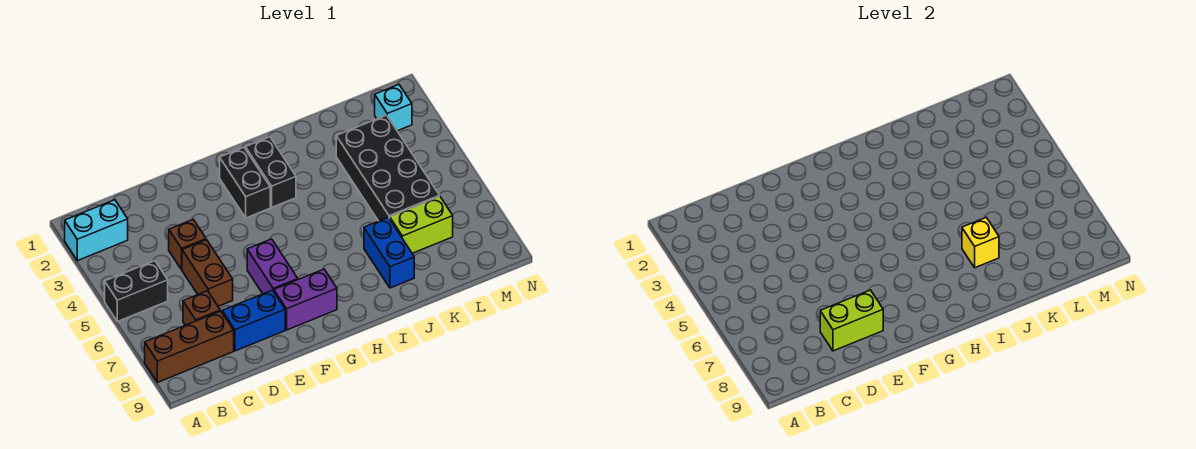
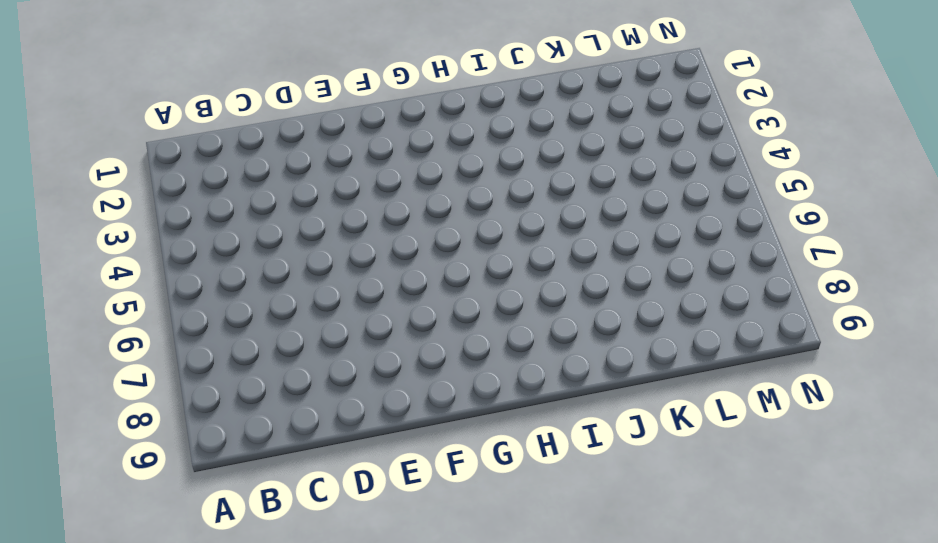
none -> cyan brick A2:B2 level 1
none -> black brick A5:B5 level 1
none -> brown brick A8:C8 level 1

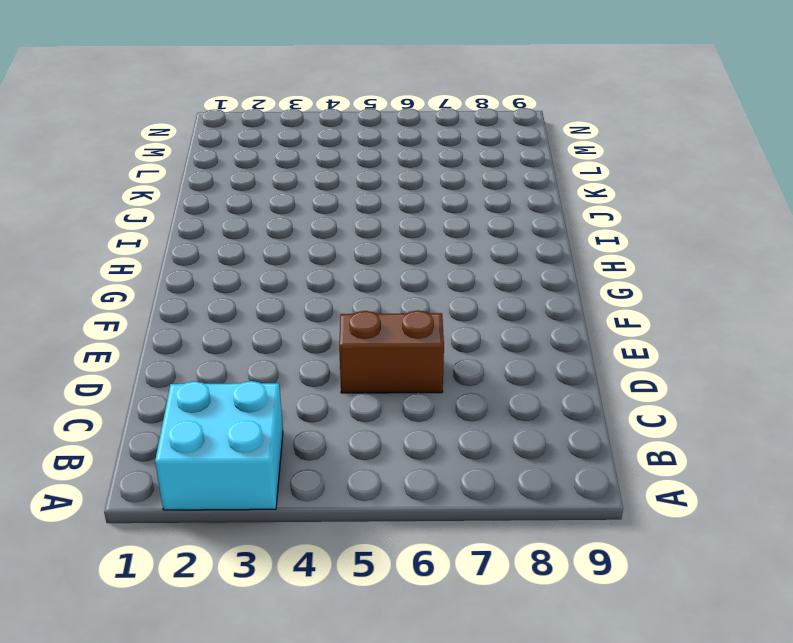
cyan brick A2:B3 level 1 -> cyan brick A2:B2 level 1
none -> black brick A5:B5 level 1
none -> brown brick A8:C8 level 1
none -> brown brick C7 level 1

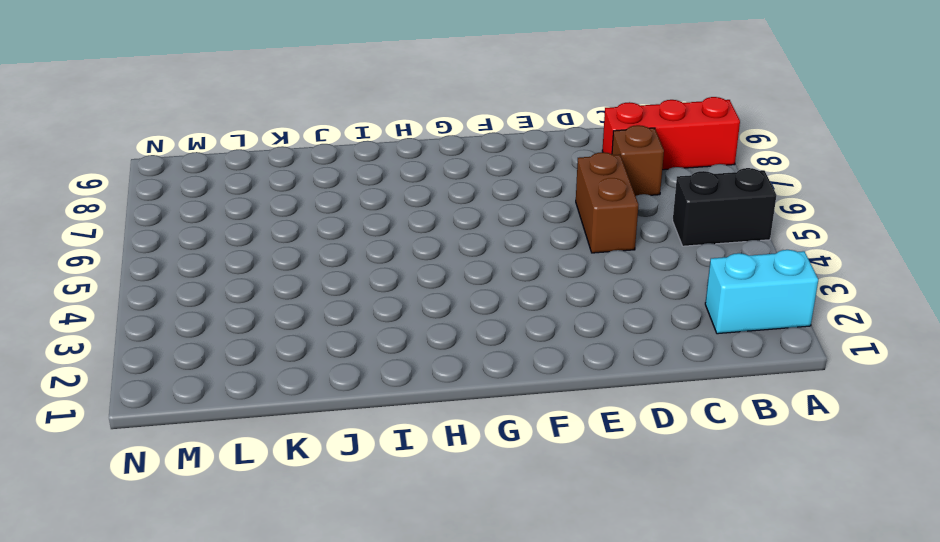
red brick A8:C8 level 1 -> brown brick A8:C8 level 1
none -> brown brick D4 level 1
none -> blue brick D8:E8 level 1
none -> purple brick F6:F7 level 1

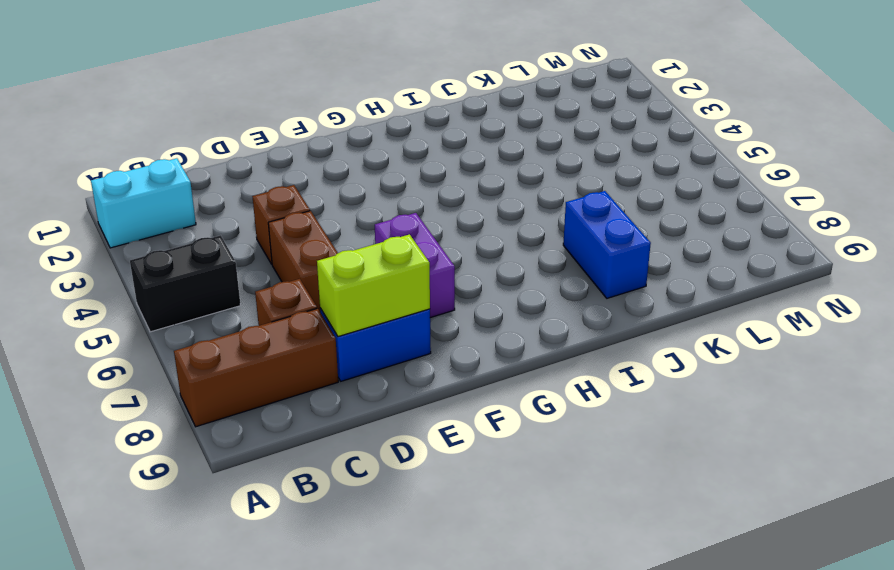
none -> purple brick F8:G8 level 1
none -> black brick G2:G3 level 1
none -> black brick H2:H3 level 1

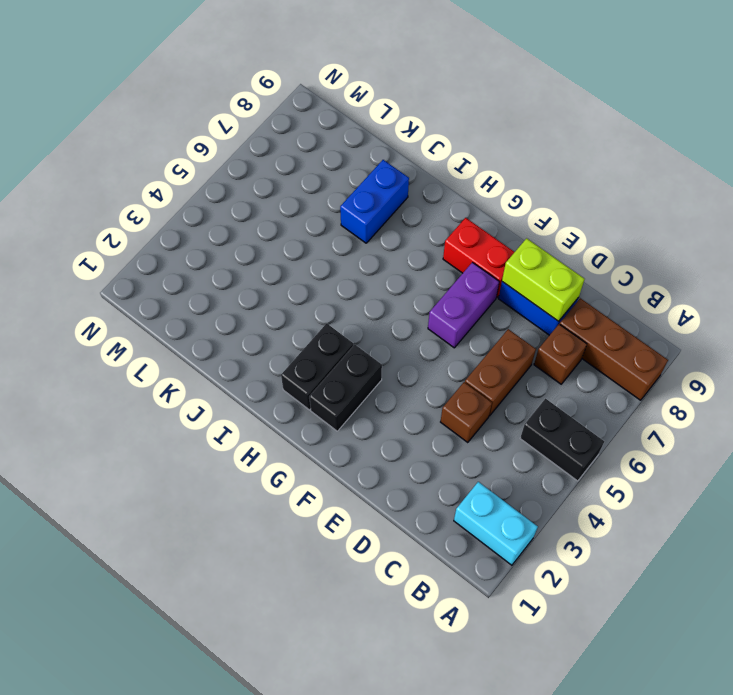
red brick F8:G8 level 1 -> purple brick F8:G8 level 1
none -> black brick K3:L6 level 1
none -> lime brick K7:L7 level 1
none -> cyan brick M2 level 1

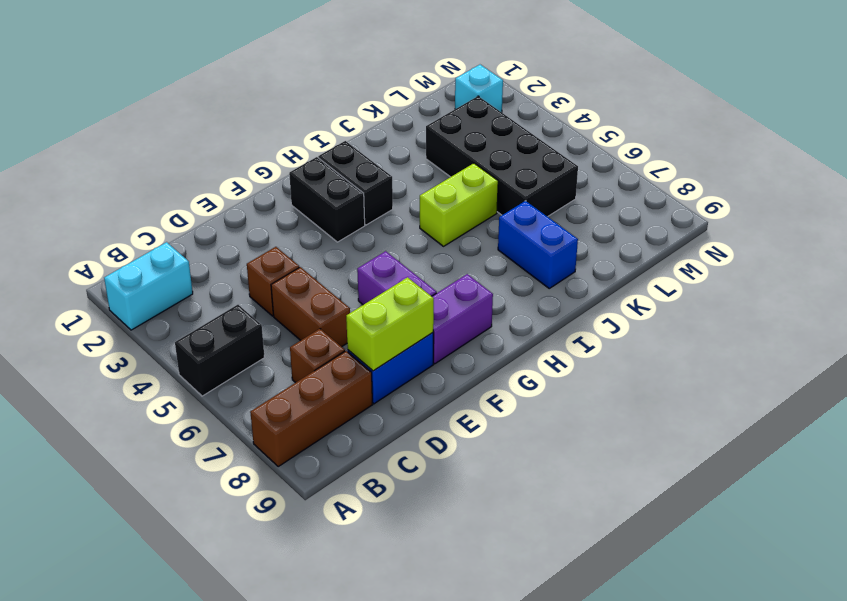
lime brick I5:J5 level 1 -> lime brick K7:L7 level 1
none -> yellow brick J7 level 2

